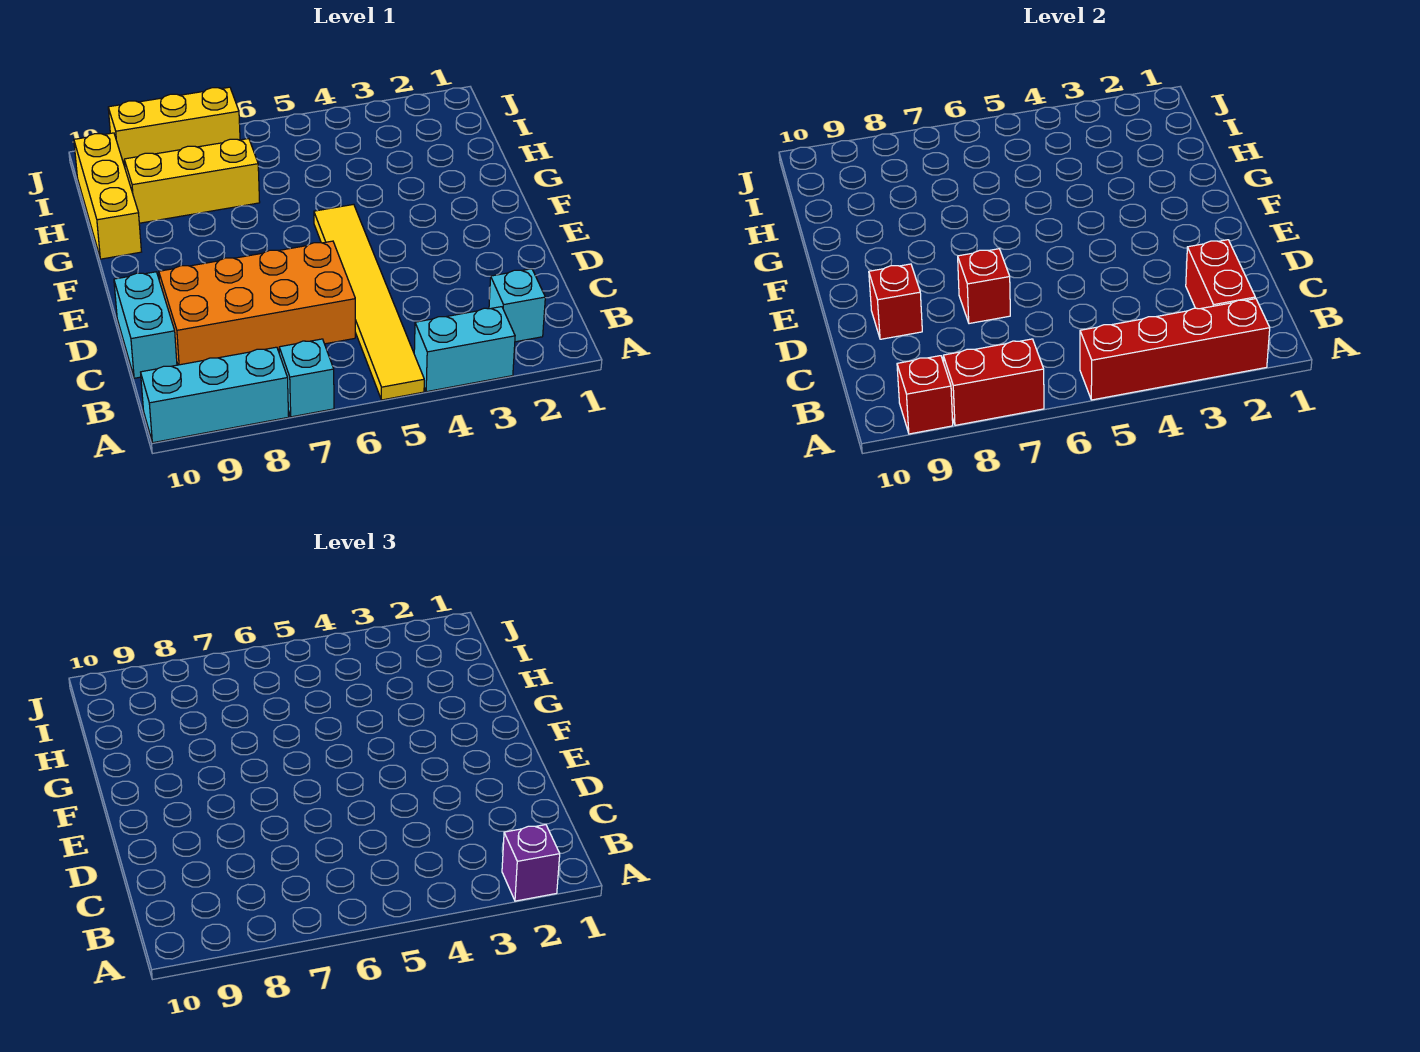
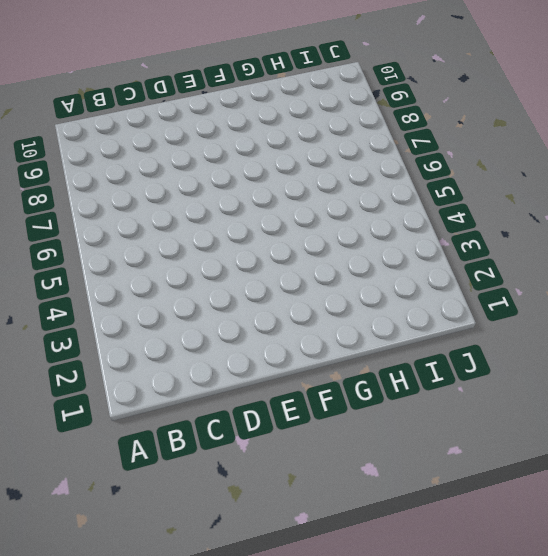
none -> cyan brick A3:A4 level 1
none -> yellow tile A5:F5 level 1
none -> cyan brick A7 level 1

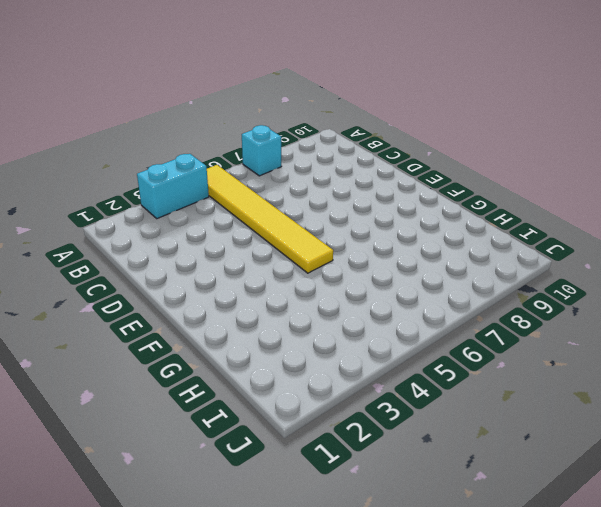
none -> cyan brick A8:A10 level 1
none -> cyan brick B2 level 1
none -> orange brick C6:D9 level 1

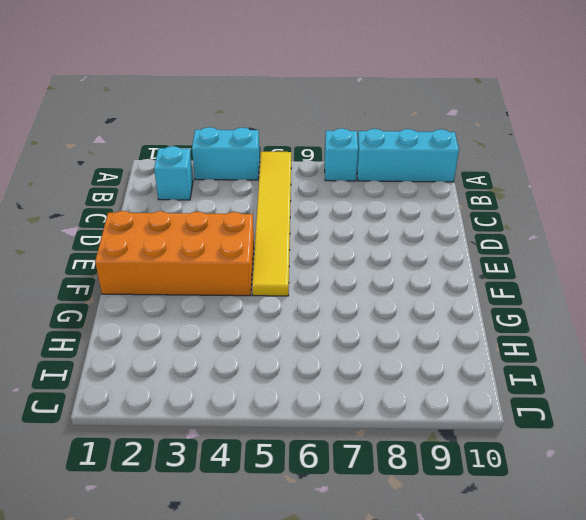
orange brick E1:F4 level 1 -> orange brick C6:D9 level 1
none -> cyan brick C10:D10 level 1
none -> yellow brick G10:I10 level 1
none -> yellow brick H7:H9 level 1

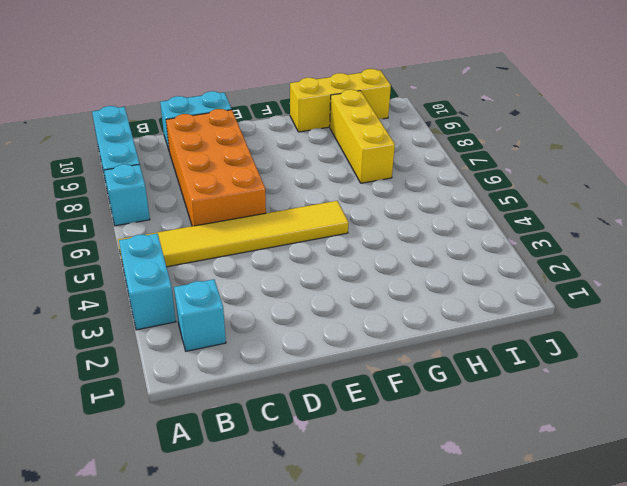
none -> yellow brick J7:J9 level 1
none -> red brick A2:A5 level 2
none -> red brick A7:A8 level 2

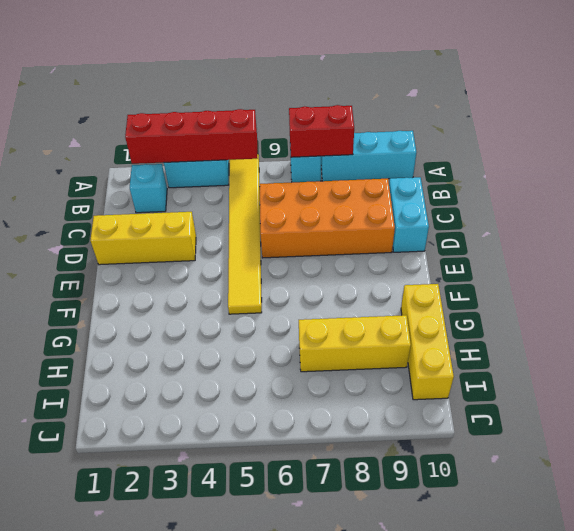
yellow brick D1:D3 level 1 -> yellow brick J7:J9 level 1
none -> red brick A9 level 2
none -> red brick B2:C2 level 2
none -> red brick D7 level 2

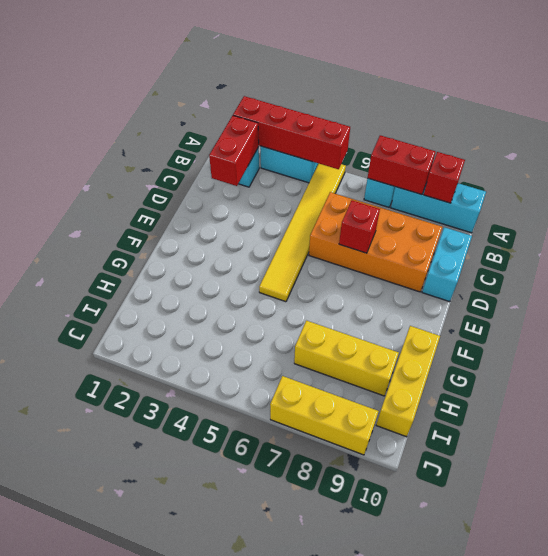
none -> red brick D9 level 2
none -> purple brick A2 level 3

